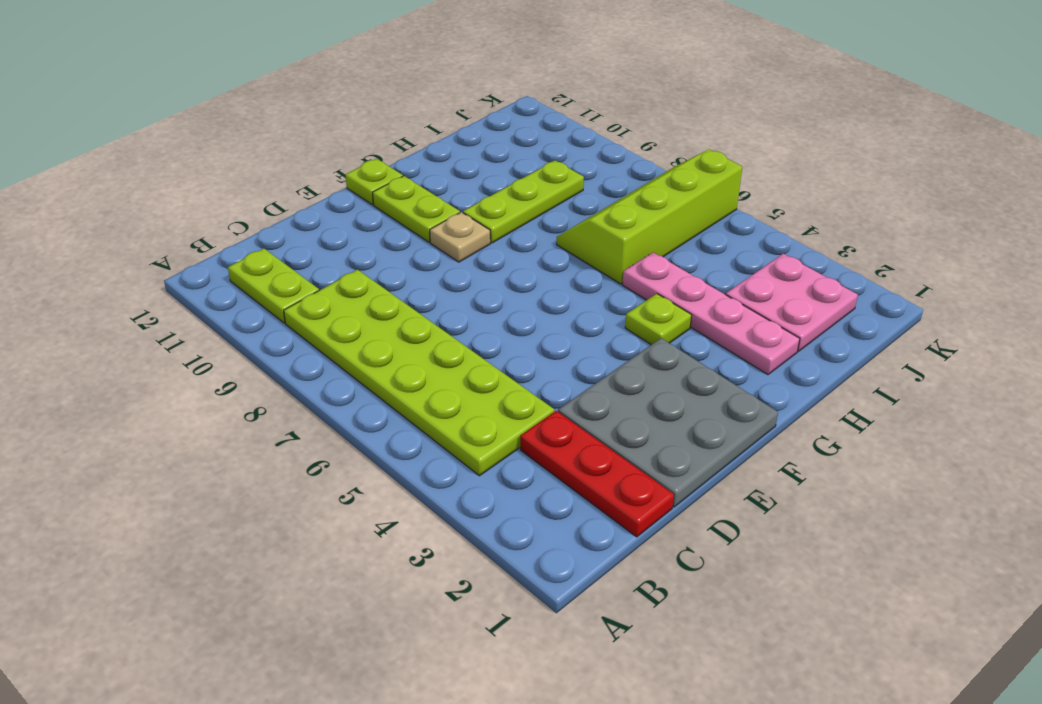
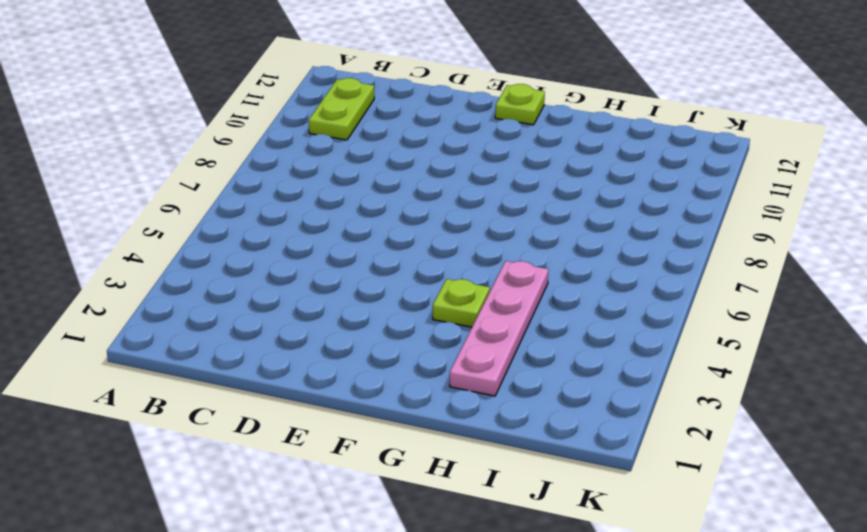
none -> lime plate B4:C9 level 1
none -> red plate C1:C3 level 1
none -> grey plate D1:F3 level 1

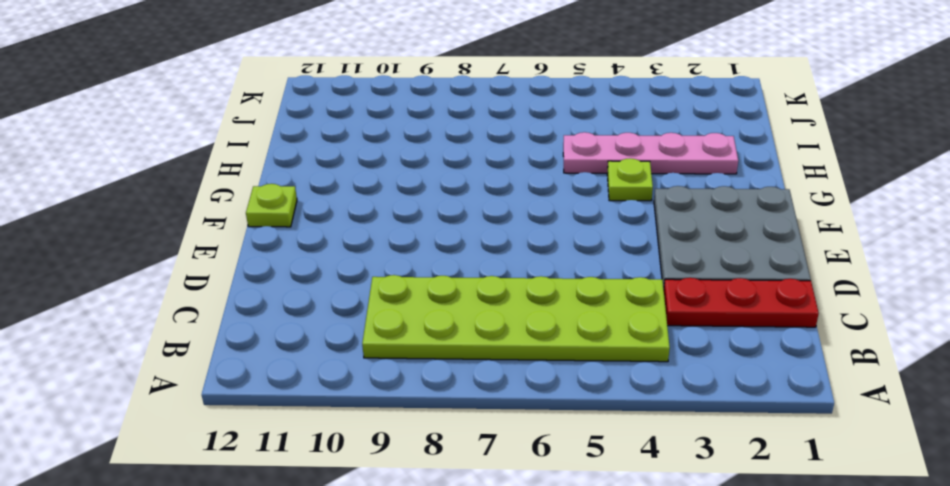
none -> lime plate B10:B11 level 1
none -> tan plate F9 level 1
none -> lime plate F10:F11 level 1

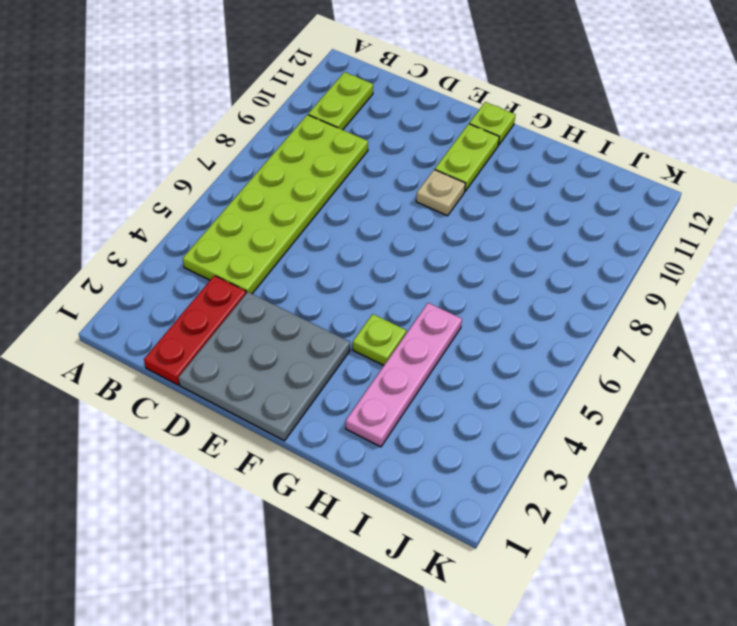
none -> lime plate G9:I9 level 1
none -> lime slope H6:K7 level 1 top 6
none -> pink plate I2:J3 level 1

